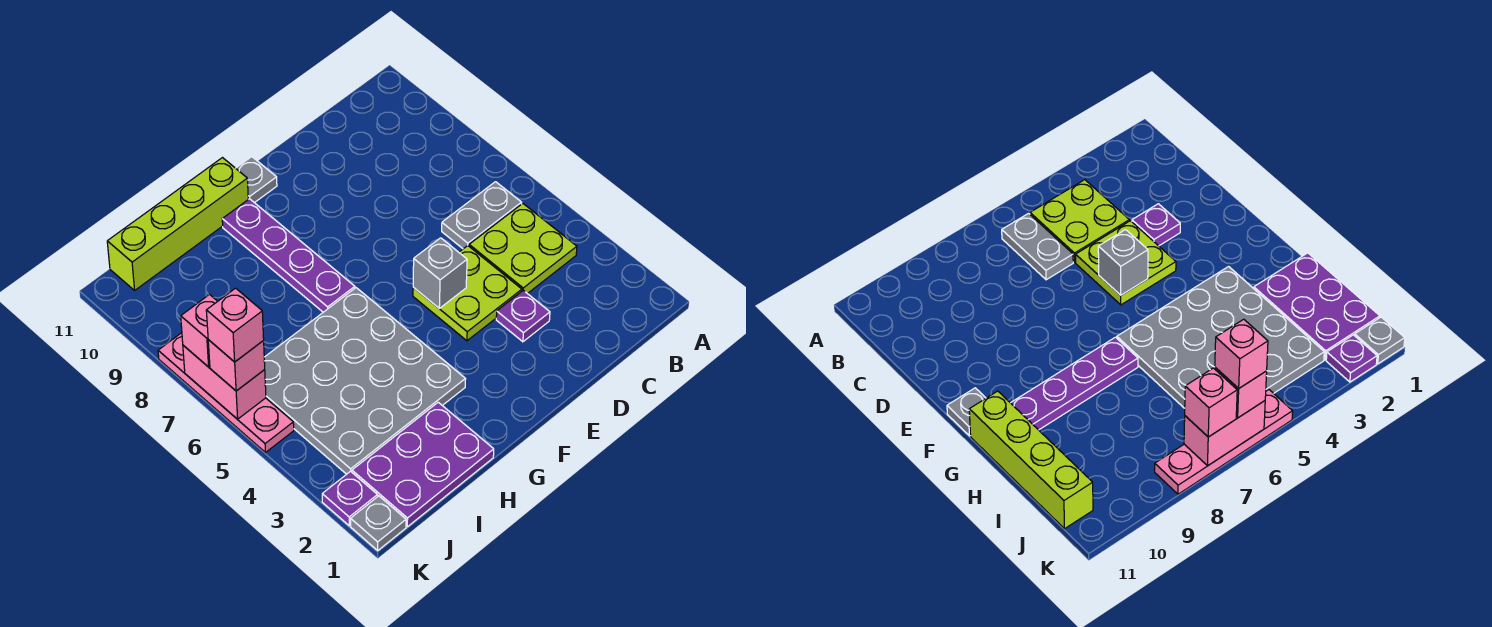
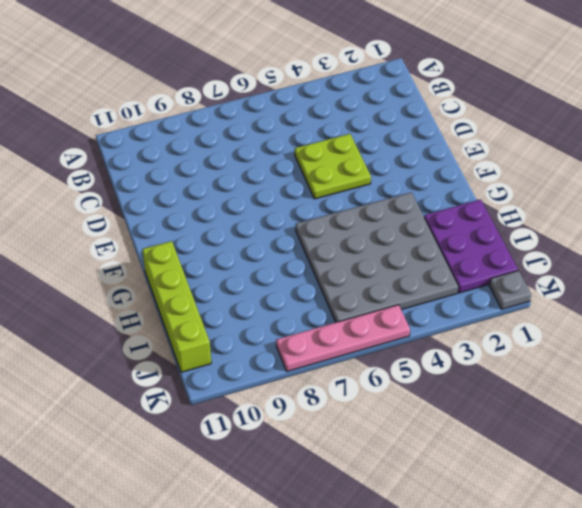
none -> lime plate B4:C5 level 1
none -> grey plate B6:C6 level 1
none -> purple plate D3 level 1

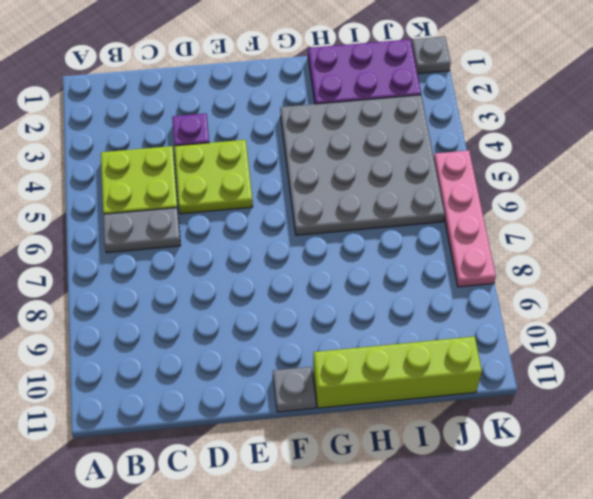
none -> purple plate G7:G10 level 1
none -> purple plate K2 level 1
none -> grey brick E5 level 2

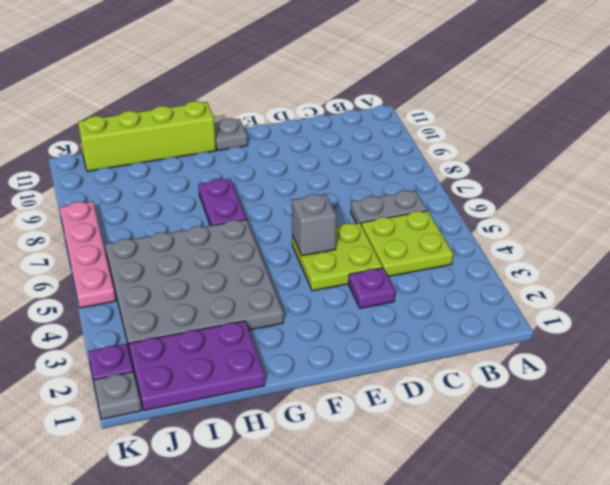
purple plate G7:G8 level 1 -> purple plate G7:G10 level 1
none -> pink brick K6:K7 level 2
none -> pink brick K6 level 3
none -> pink brick K7 level 3

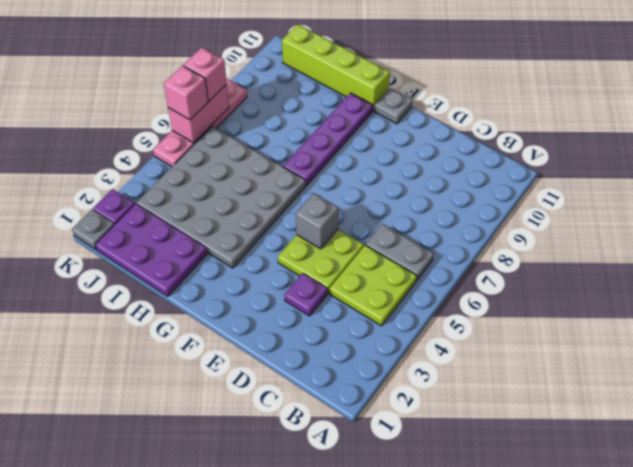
none -> pink brick K6 level 4

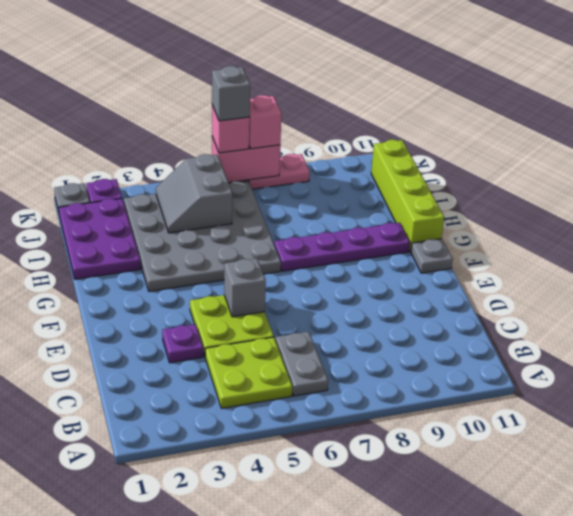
grey slope I4:J5 level 2 top 5 -> none
grey brick K6 level 4 -> pink brick K6 level 4

